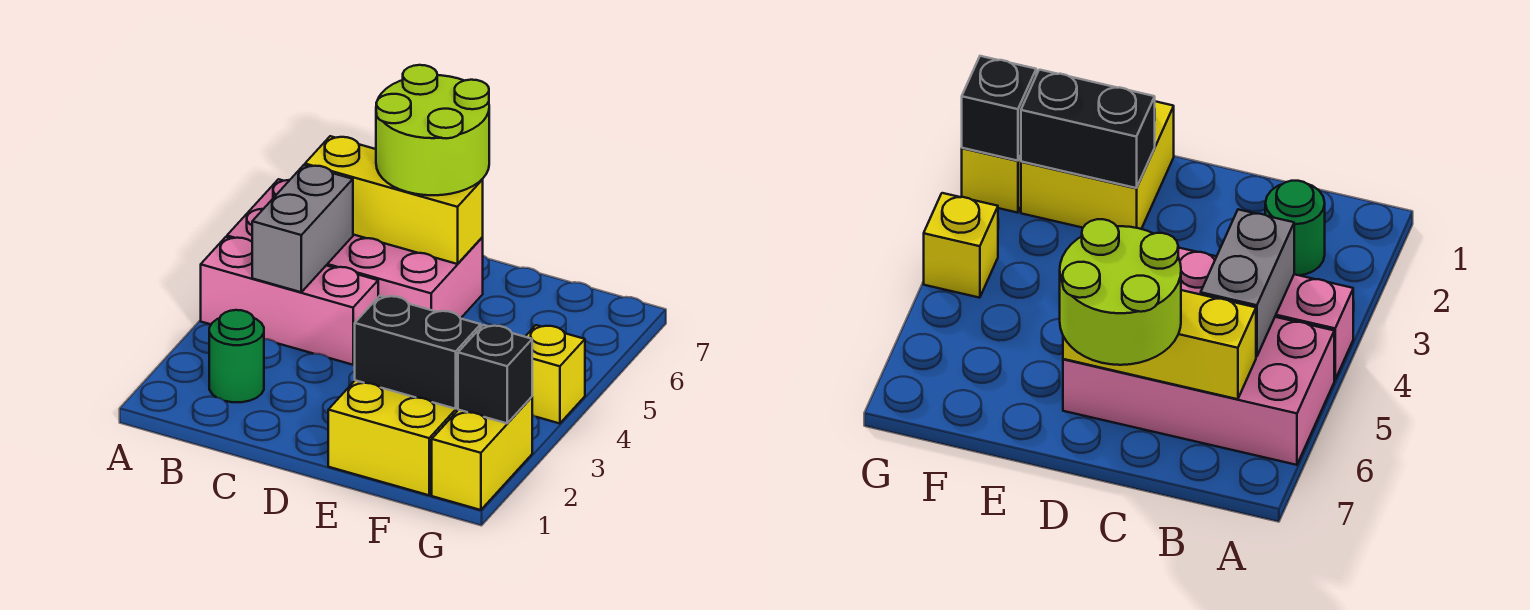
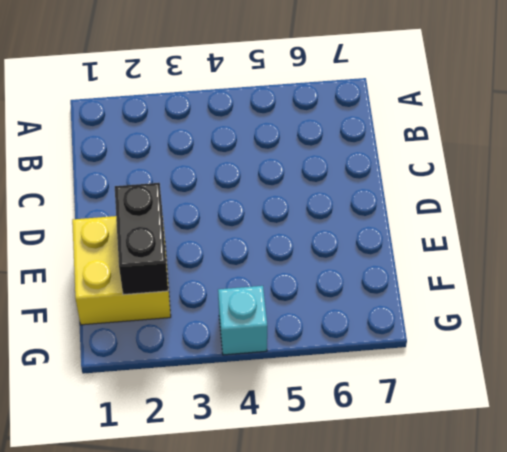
cyan brick G4 level 1 -> yellow brick G4 level 1
none -> pink brick A4:C4 level 1
none -> pink brick A5:D6 level 1

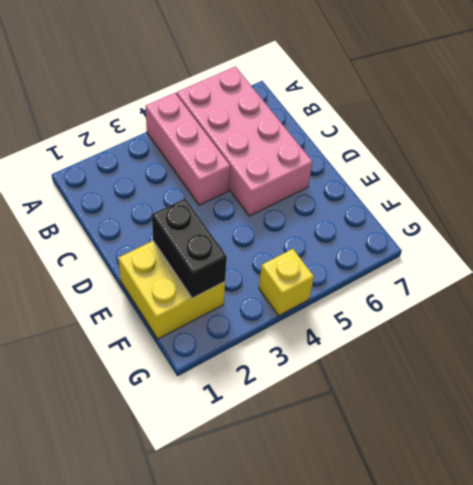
none -> green round brick B2 level 1
none -> yellow brick G1:G2 level 1

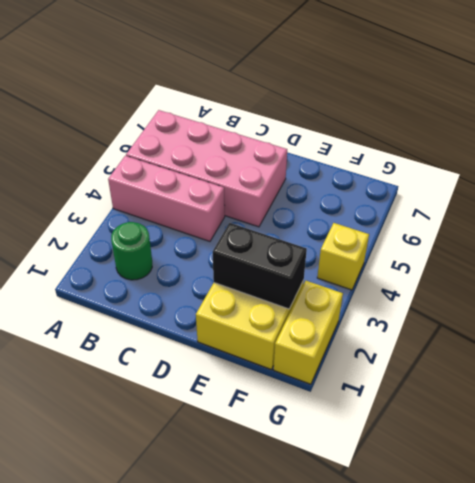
none -> grey brick B4:B5 level 2
none -> yellow brick B6:D6 level 2

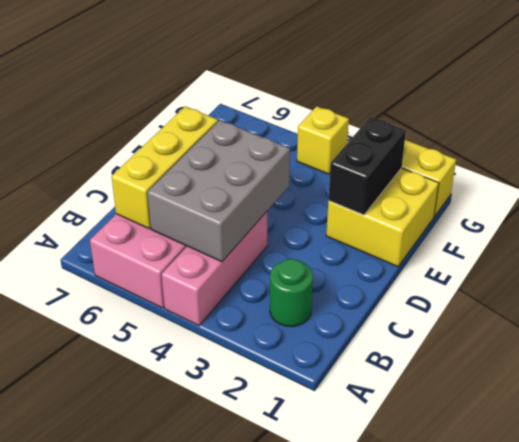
grey brick B4:D5 level 2 -> grey brick B4:B5 level 2
none -> black brick G2 level 2
none -> lime round brick C6:D7 level 3

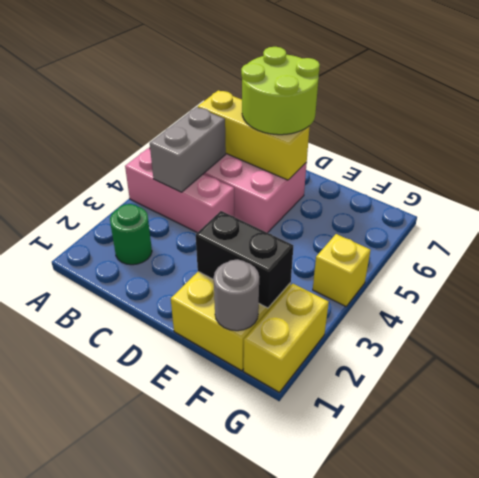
grey round brick F1 level 2 -> none
none -> black brick G2 level 2

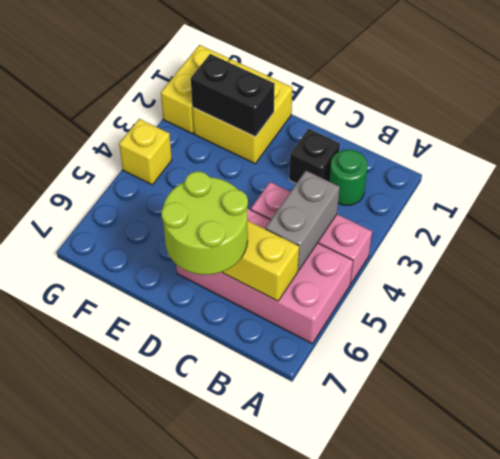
black brick C2 level 1 -> black brick G2 level 2

